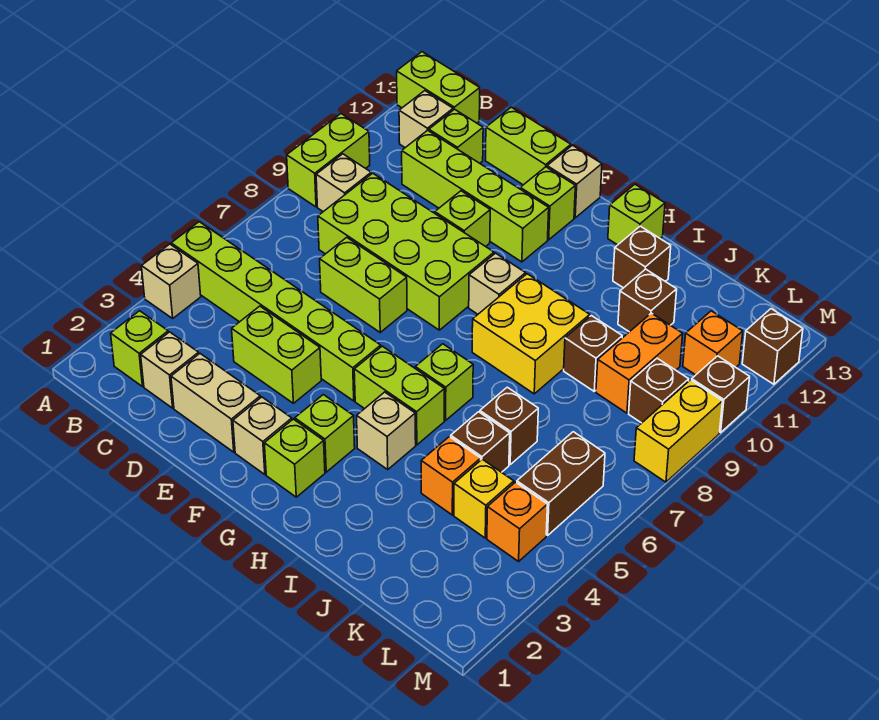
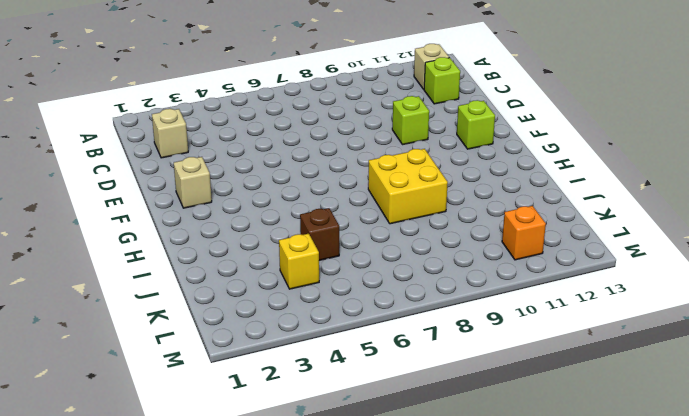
none -> tan brick A4 level 1
none -> lime brick A5:F5 level 1
none -> lime brick A9:A10 level 1
none -> lime brick A13:B13 level 1

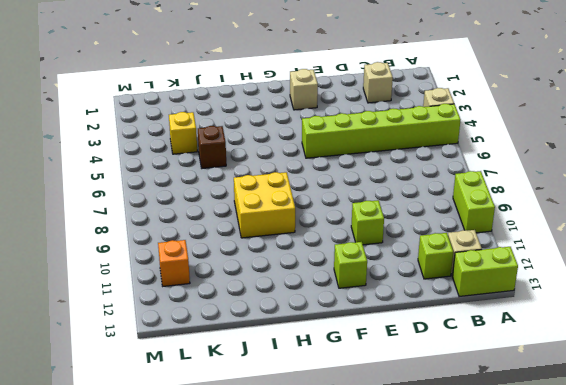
none -> lime brick B2 level 1
none -> tan brick B9 level 1
none -> lime brick C8:F9 level 1
none -> lime brick C11:F11 level 1

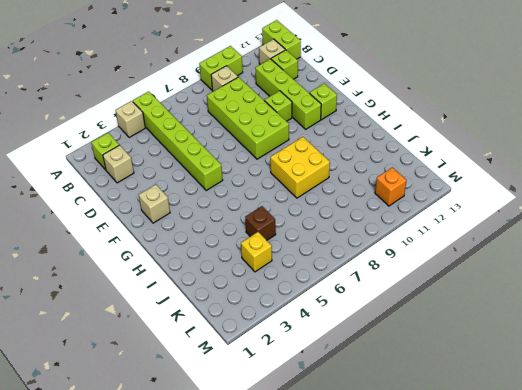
none -> tan brick D2:E2 level 1
none -> lime brick D4:E4 level 1
none -> lime brick D7:E7 level 1
none -> lime brick D13:E13 level 1

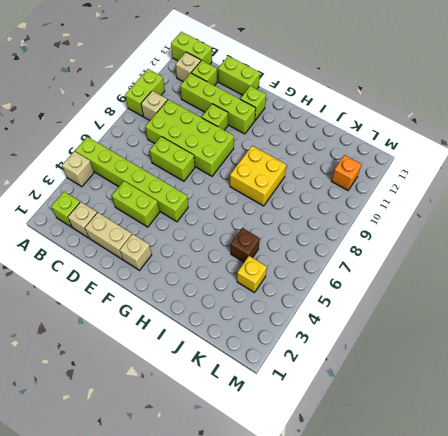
none -> tan brick F13 level 1
none -> lime brick G2 level 1
none -> lime brick G3 level 1
none -> lime brick G5:H5 level 1

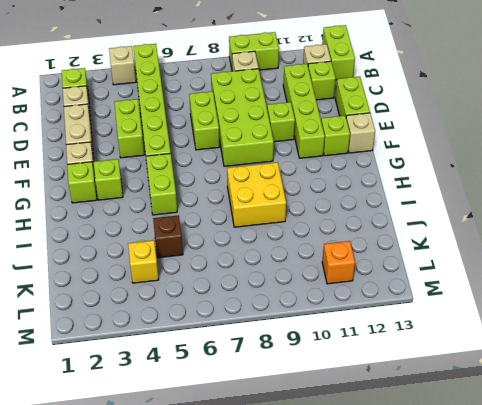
none -> tan brick G9 level 1
none -> tan brick H4 level 1
none -> lime brick H6 level 1
none -> lime brick H13 level 1

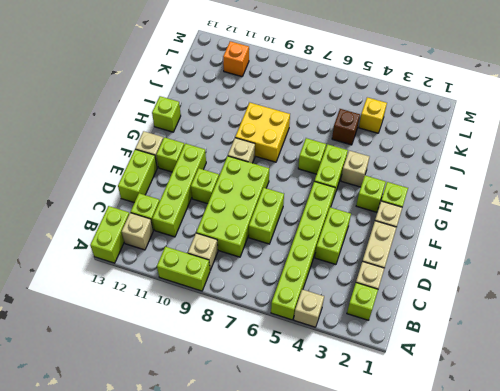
none -> brown brick I12 level 1
none -> orange brick J4 level 1
none -> brown brick J6 level 1
none -> brown brick J9 level 1

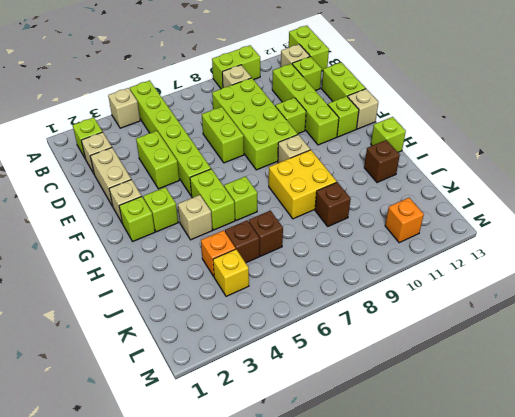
none -> brown brick J11 level 1
none -> orange brick K9:K10 level 1
none -> orange brick L4 level 1
none -> brown brick L5:L6 level 1

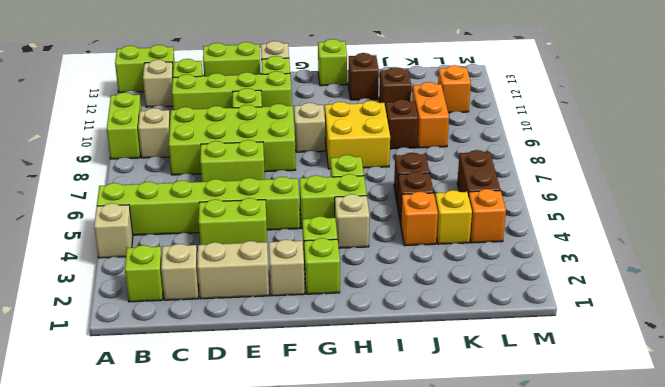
none -> brown brick L9 level 1
none -> yellow brick M8:M9 level 1
none -> brown brick M10 level 1
none -> brown brick M12 level 1

